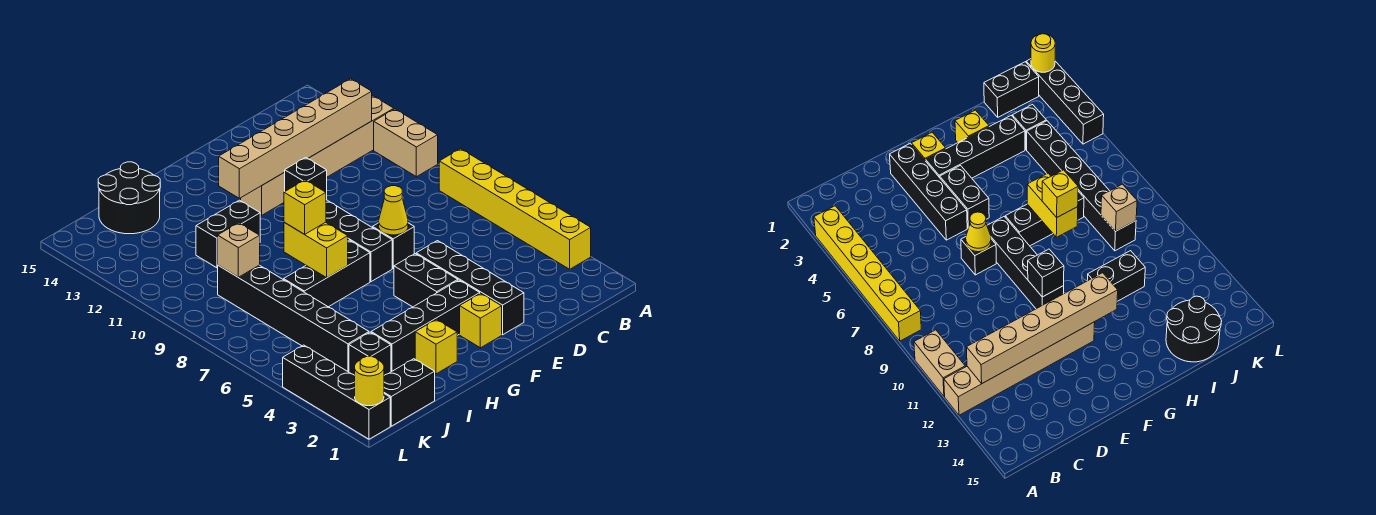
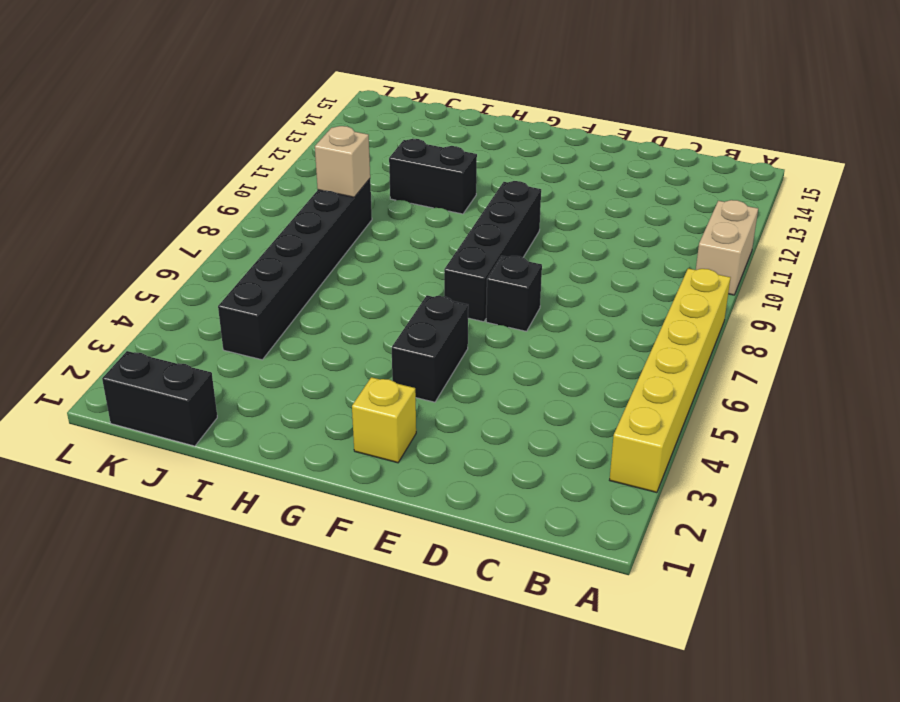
none -> tan brick A12:F12 level 1
none -> black brick E2:E5 level 1
none -> black brick F3:I3 level 1

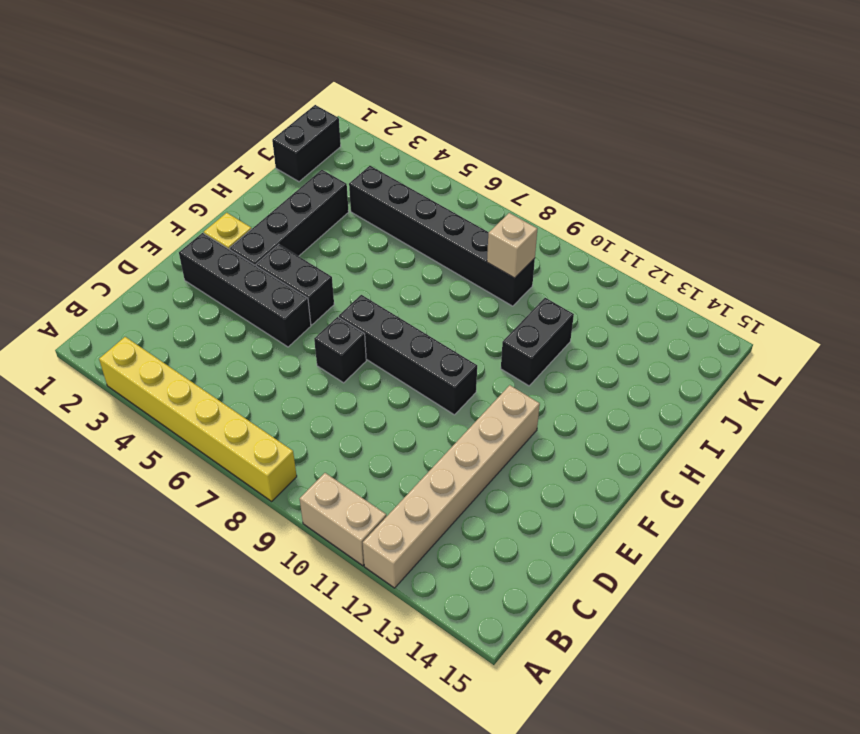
none -> black brick G7:I7 level 1
none -> yellow brick H2 level 1
none -> black round brick I14:J15 level 1

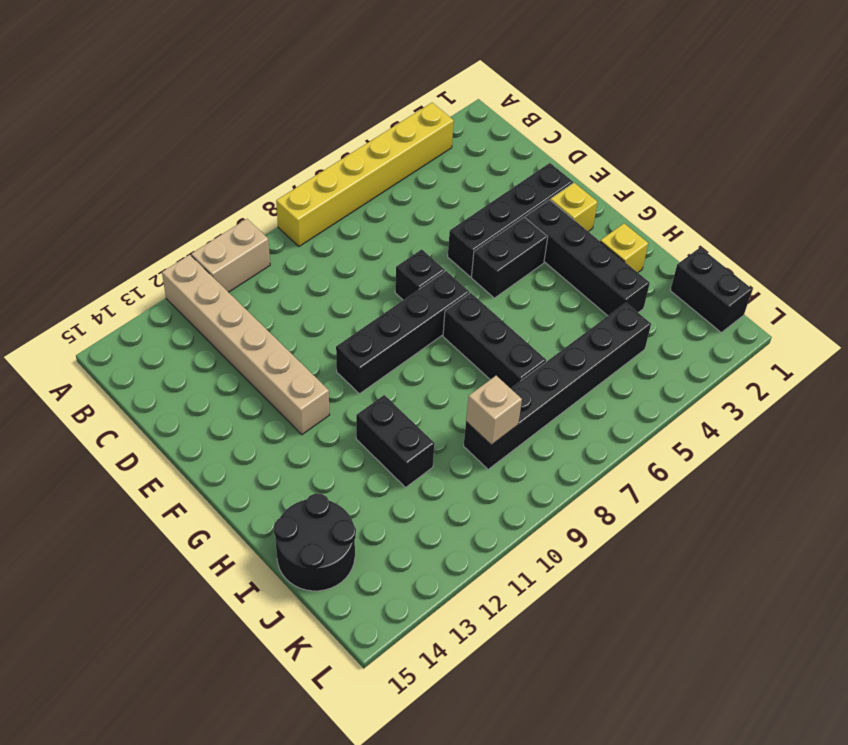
none -> black brick J3 level 1
none -> black brick L1:L4 level 1
none -> tan brick B12:G12 level 2

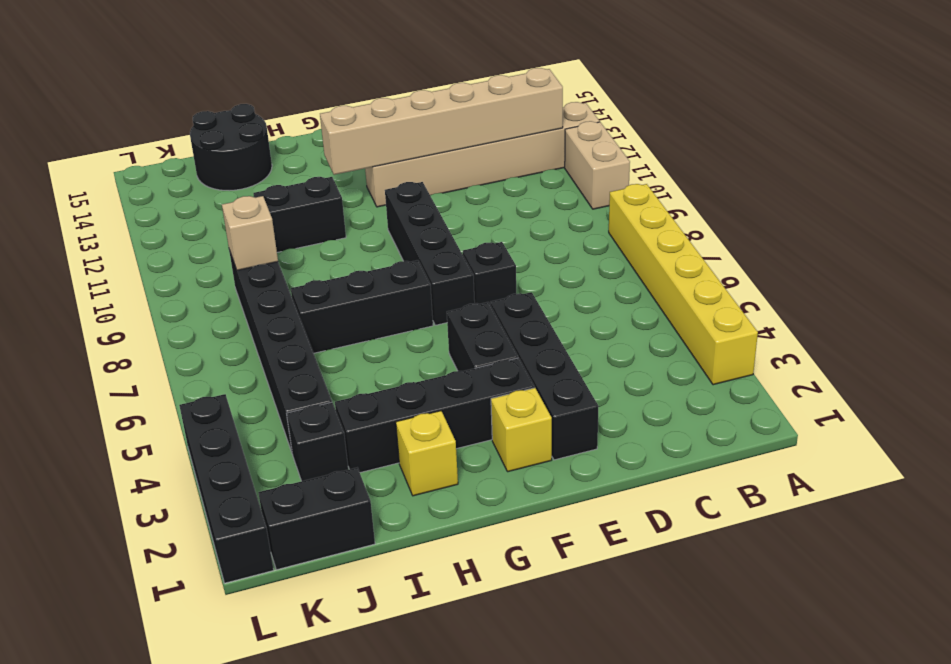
none -> yellow cone E7 level 2
none -> black brick F10 level 2
none -> yellow brick H7:H8 level 2

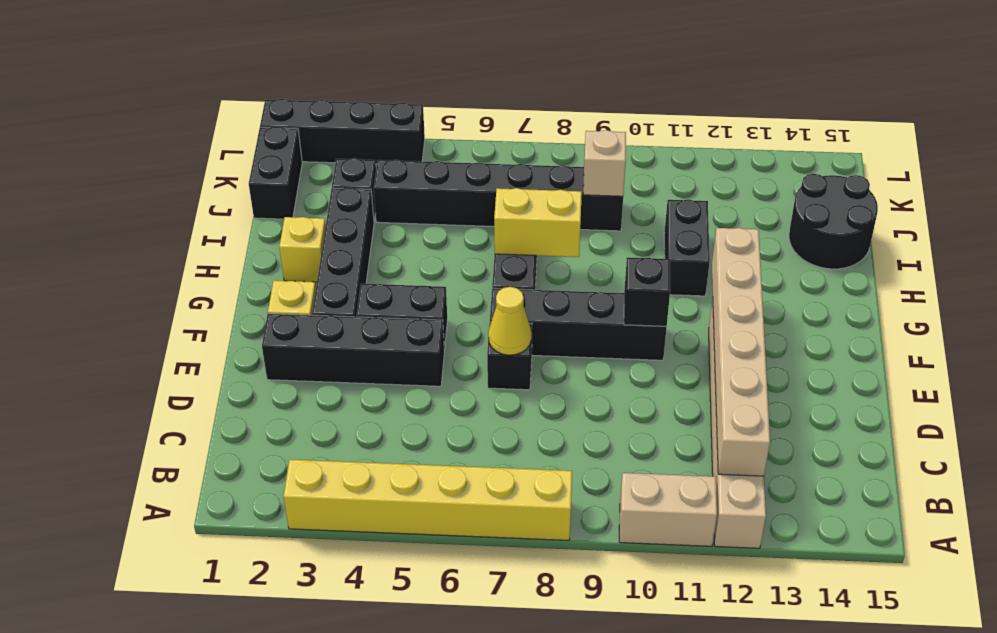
none -> yellow round brick L1 level 2
none -> yellow brick H8 level 3

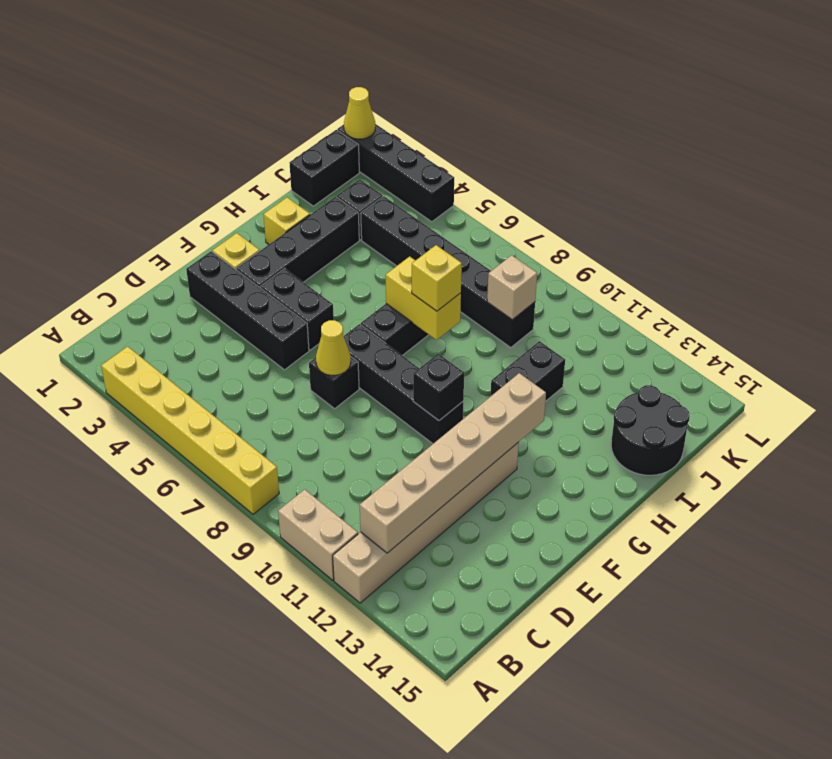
yellow cone L1 level 2 -> yellow round brick L1 level 2

